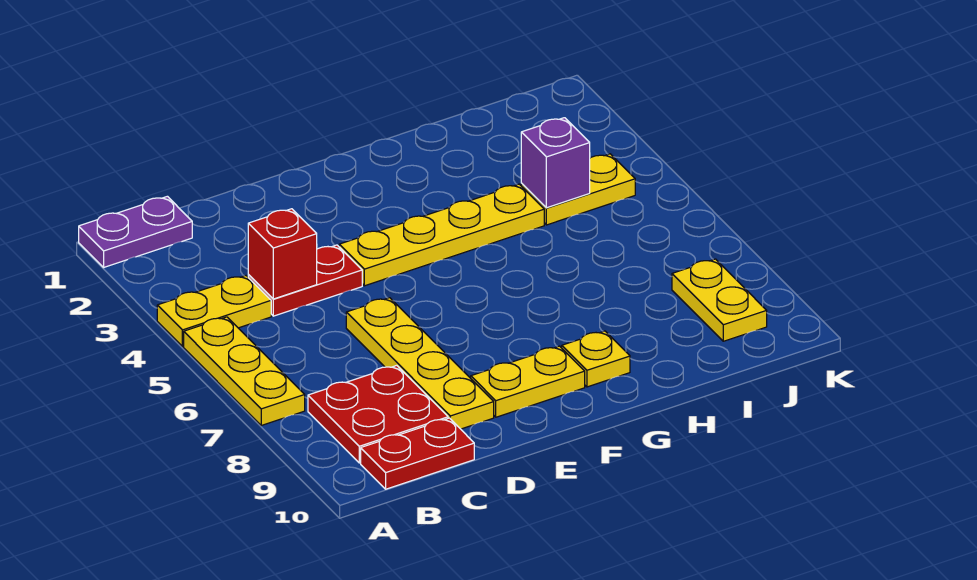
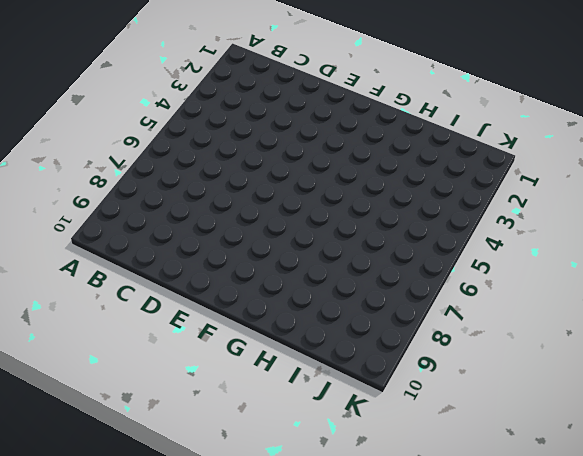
none -> purple plate A1:B1 level 1
none -> yellow plate A4:B4 level 1
none -> yellow plate A5:A7 level 1

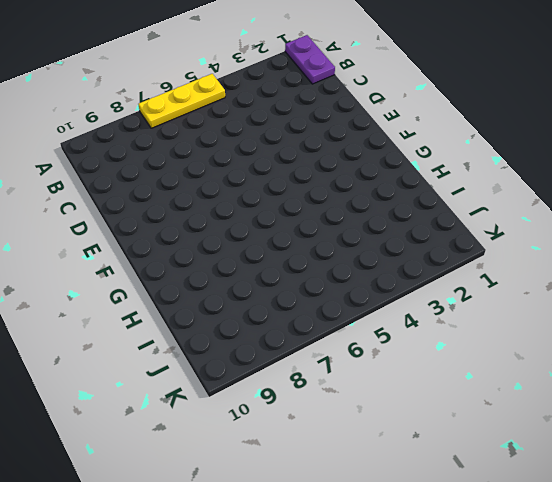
none -> yellow plate A4:B4 level 1
none -> red plate B8:C9 level 1
none -> red plate B10:C10 level 1

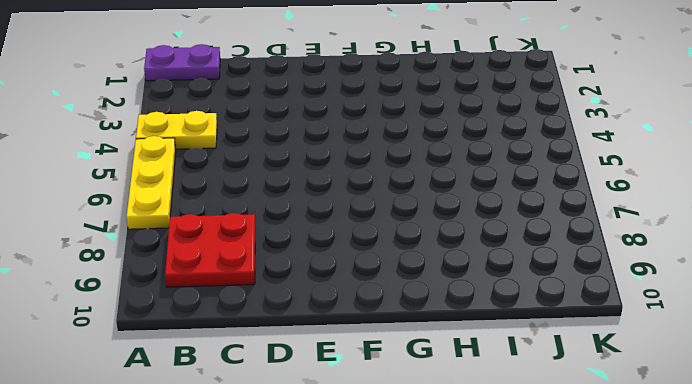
none -> red plate B10:C10 level 1
none -> red plate C4:D4 level 1
none -> yellow plate D6:D9 level 1

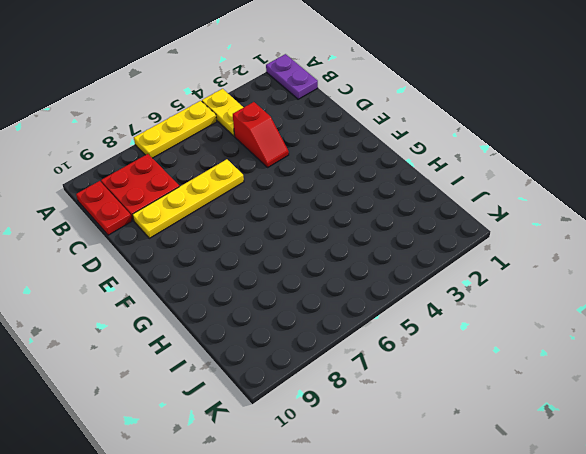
red slope C4:D4 level 1 top C -> red plate C4:D4 level 1
none -> yellow plate E4:H4 level 1
none -> yellow plate E9:F9 level 1
none -> yellow plate G9 level 1

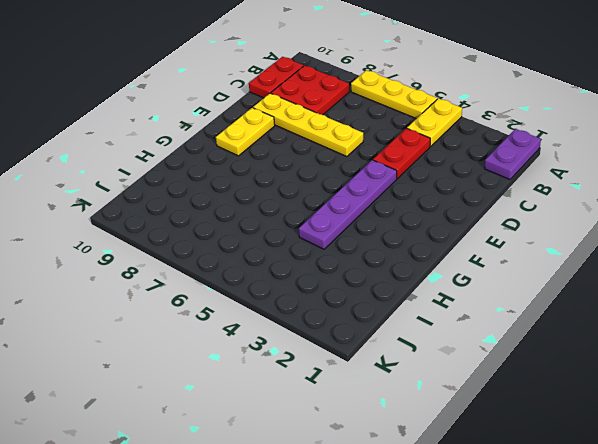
purple plate E4:H4 level 1 -> yellow plate E4:H4 level 1
none -> yellow plate G9 level 1
none -> yellow plate I4:J4 level 1
none -> yellow plate J8:J9 level 1

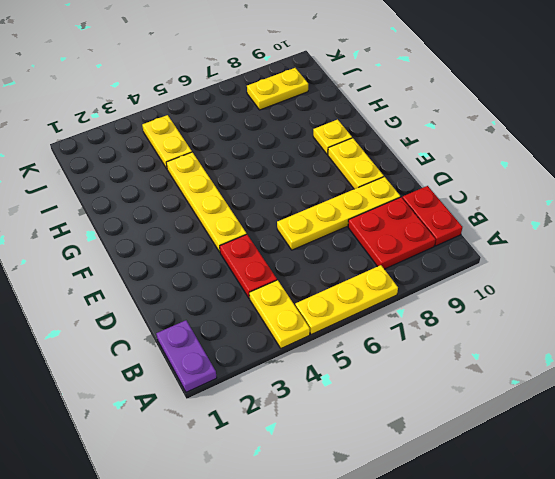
none -> red brick C4 level 2
none -> purple brick I4 level 2

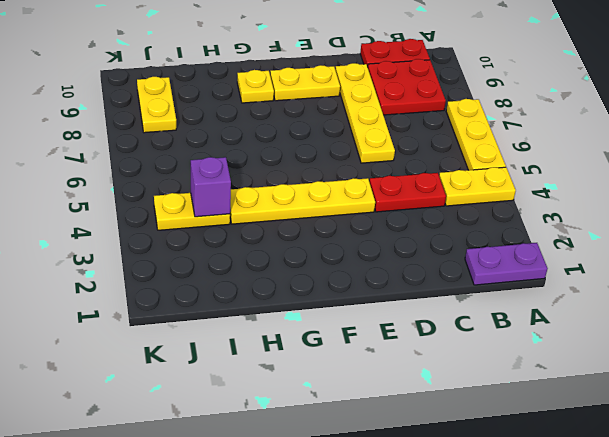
none -> red brick C4 level 2

